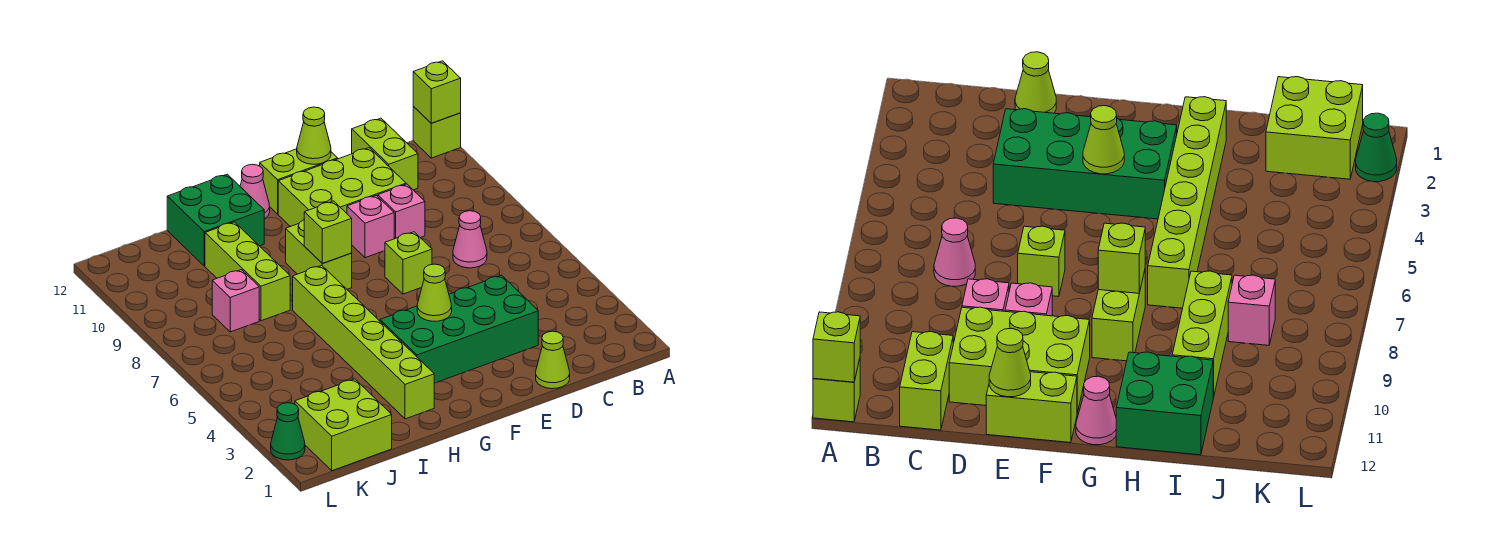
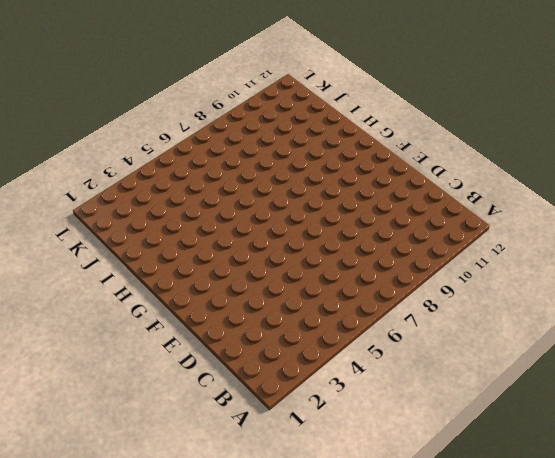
none -> lime brick A12 level 1
none -> pink cone C7 level 1
none -> lime brick C11:C12 level 1

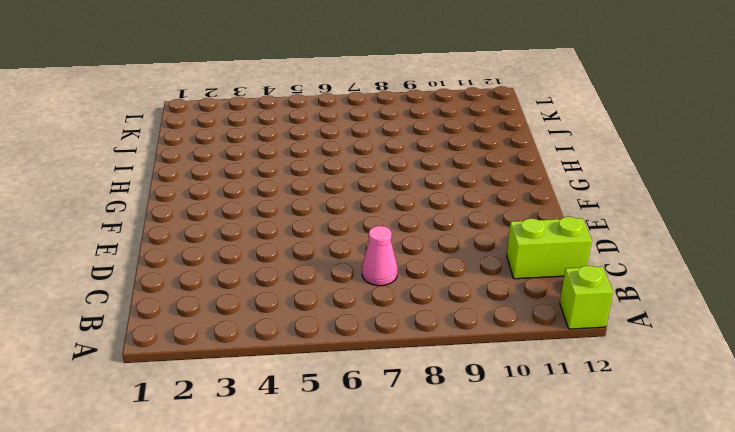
none -> lime cone D1 level 1
none -> green brick D3:G4 level 1
none -> pink brick D9 level 1

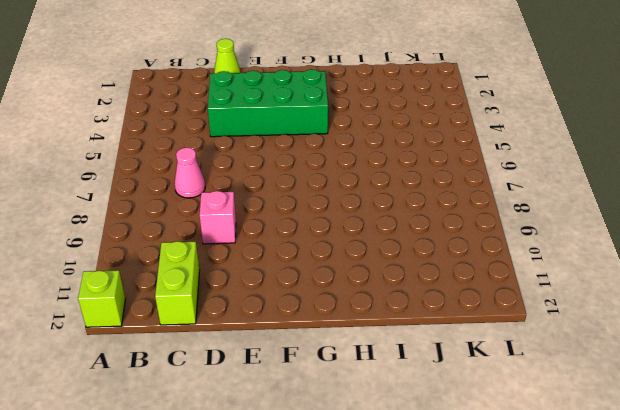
none -> lime brick D10:F11 level 1
none -> lime brick E7 level 1
none -> pink brick E9 level 1

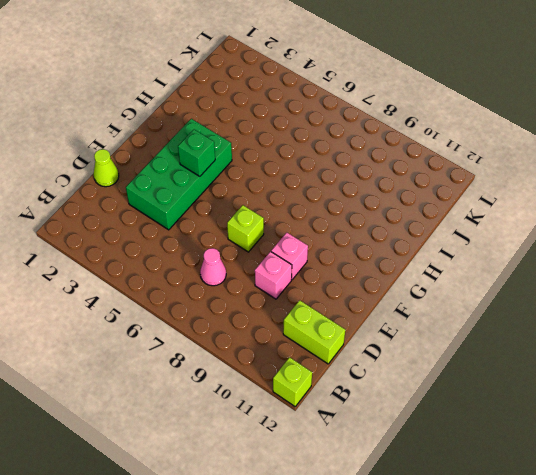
green brick F4 level 2 -> lime cone F4 level 2
none -> lime brick D10:F11 level 1
none -> lime brick E12:F12 level 1
none -> lime brick G8:G9 level 1

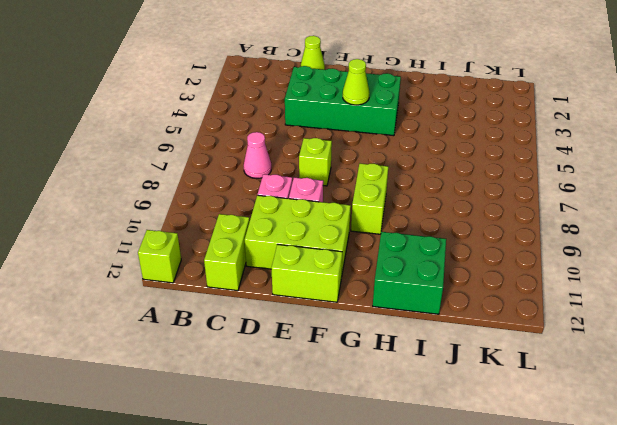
none -> pink cone G12 level 1
none -> lime brick H2:H7 level 1
none -> lime brick I8:I10 level 1

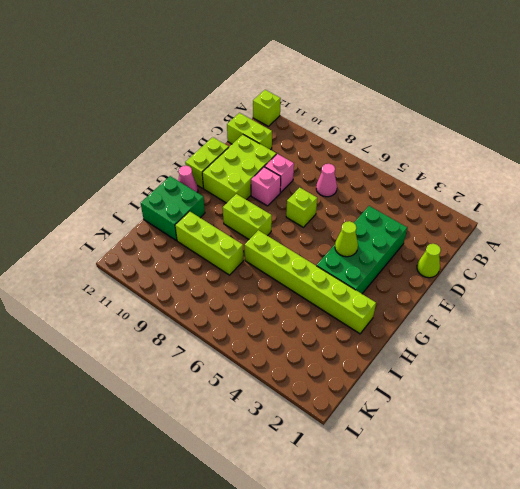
none -> lime brick J1:K2 level 1
none -> pink brick J8 level 1
none -> green cone L2 level 1

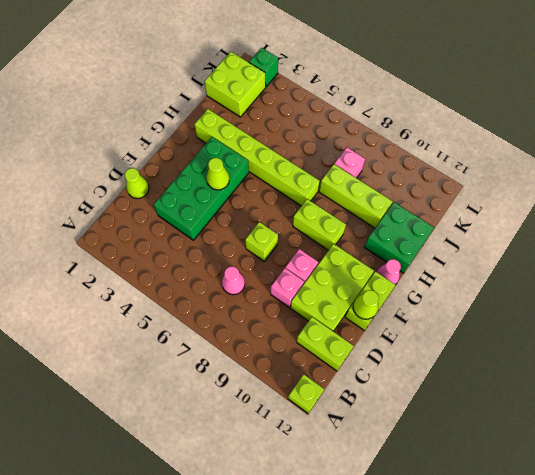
green brick L2 level 1 -> green cone L2 level 1
none -> lime brick A12 level 2
none -> lime brick G8 level 2

